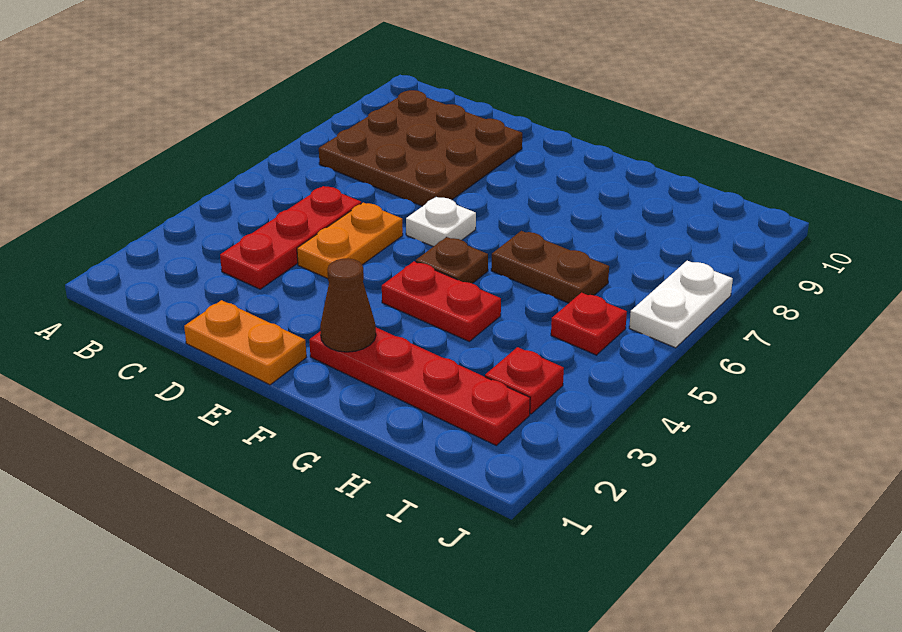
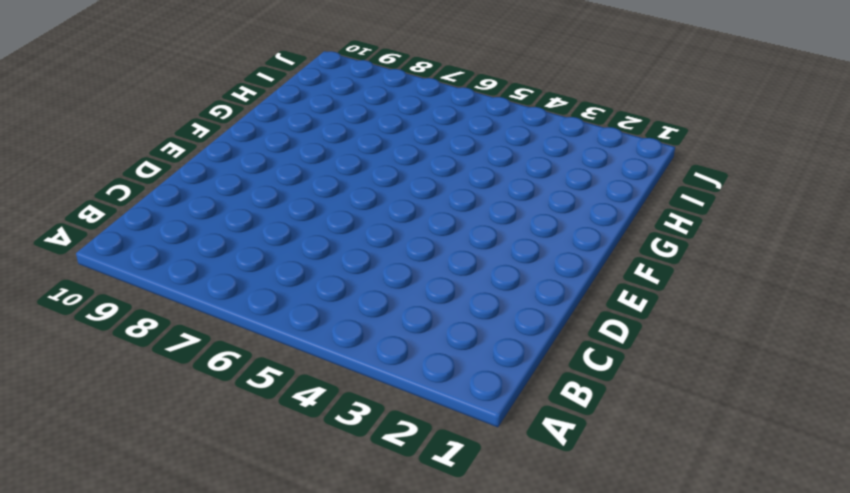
none -> brown plate B7:D9 level 1
none -> red plate C3:C5 level 1
none -> orange plate D1:E1 level 1

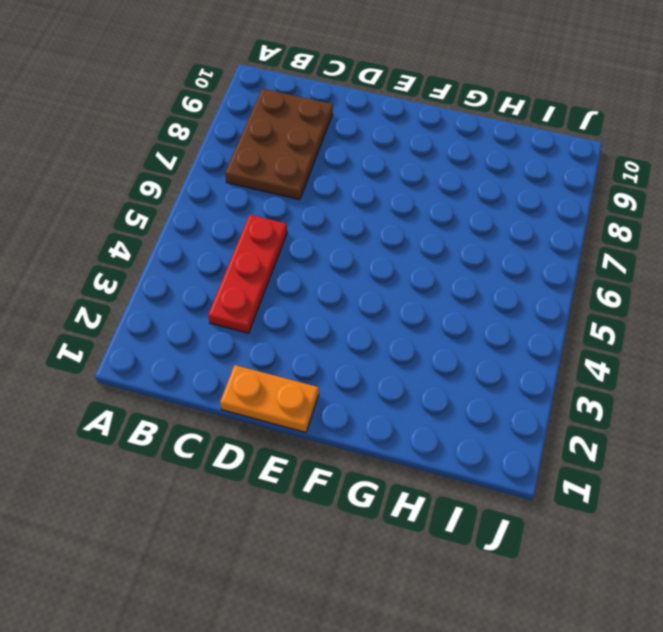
brown plate B7:C9 level 1 -> brown plate B7:D9 level 1
none -> orange plate D4:D5 level 1
none -> white plate E6 level 1
none -> red plate F2:I2 level 1

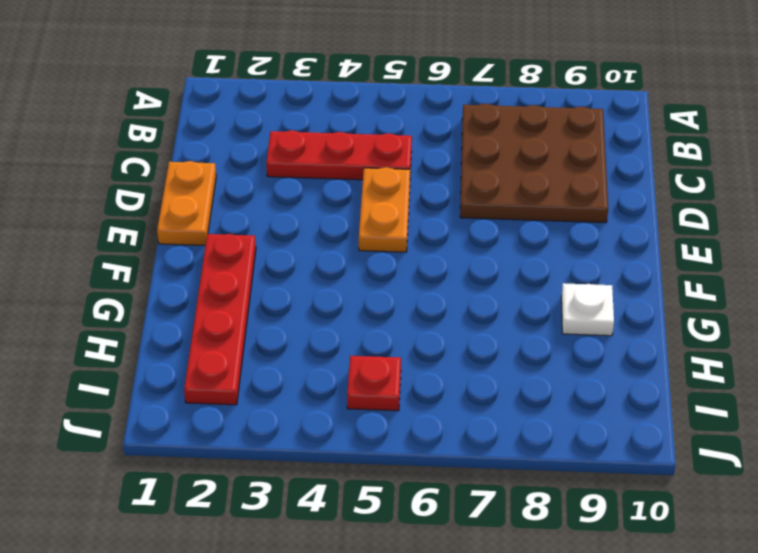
orange plate D5:E5 level 1 -> orange plate D4:D5 level 1
white plate G9 level 1 -> white plate E6 level 1
none -> red plate F4:G4 level 1
none -> brown plate F5 level 1
none -> brown plate G6:H6 level 1

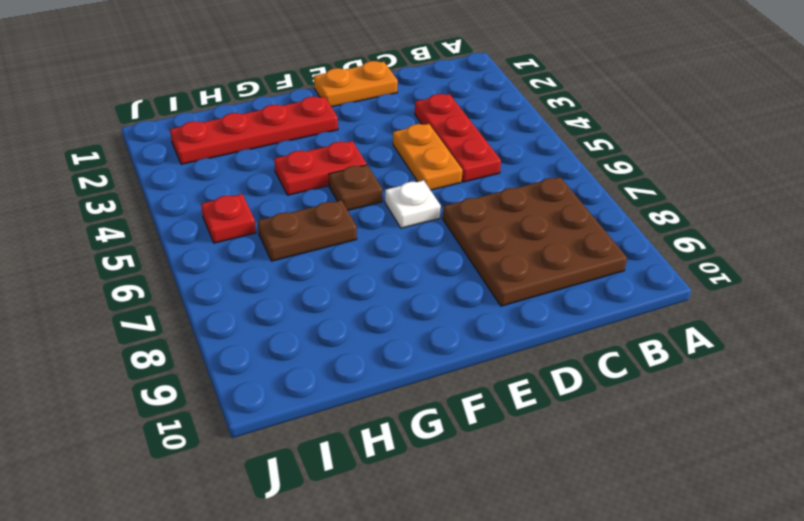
none -> red plate I3 level 1
none -> white plate J6:J7 level 1
none -> brown cone F2 level 2

